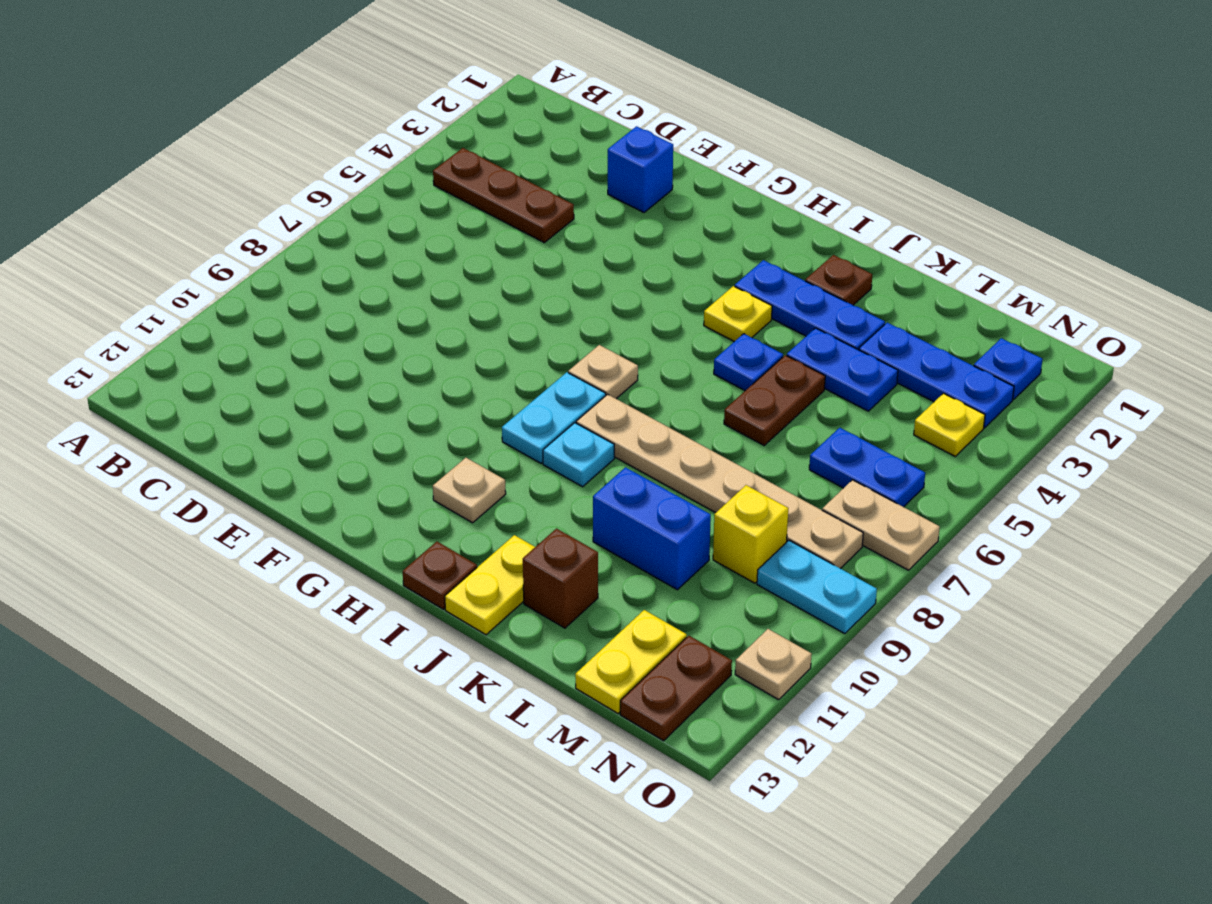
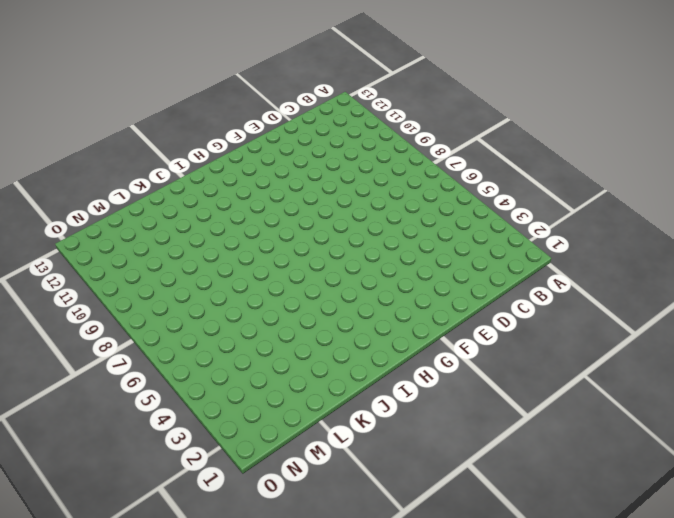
none -> brown plate B4:D4 level 1
none -> blue brick E2 level 1
none -> tan plate H7 level 1

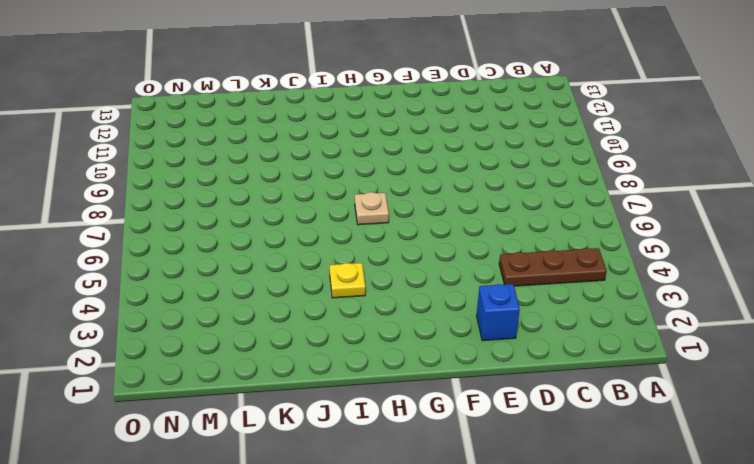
none -> cyan plate H8:H9 level 1
none -> tan plate H11 level 1
none -> blue plate I3:K3 level 1

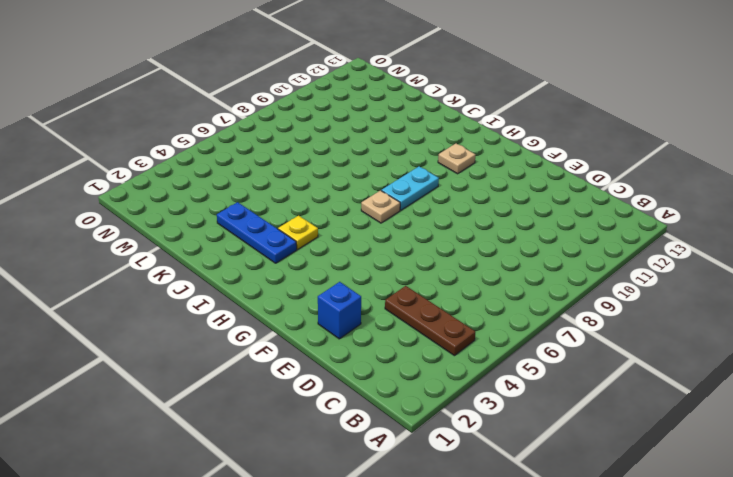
none -> tan plate I8:N8 level 1
none -> cyan plate I9 level 1
none -> brown plate I13 level 1

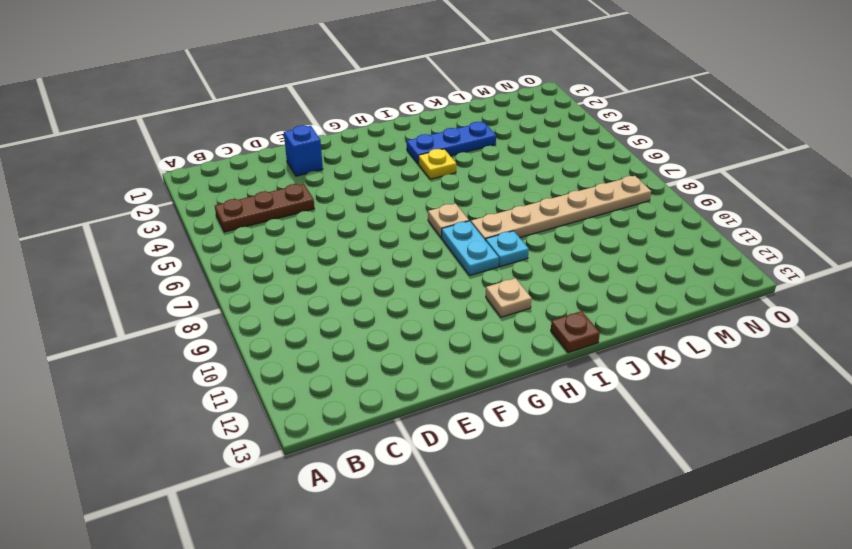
none -> brown plate J2 level 1
none -> blue plate J5 level 1
none -> yellow plate J12:J13 level 1

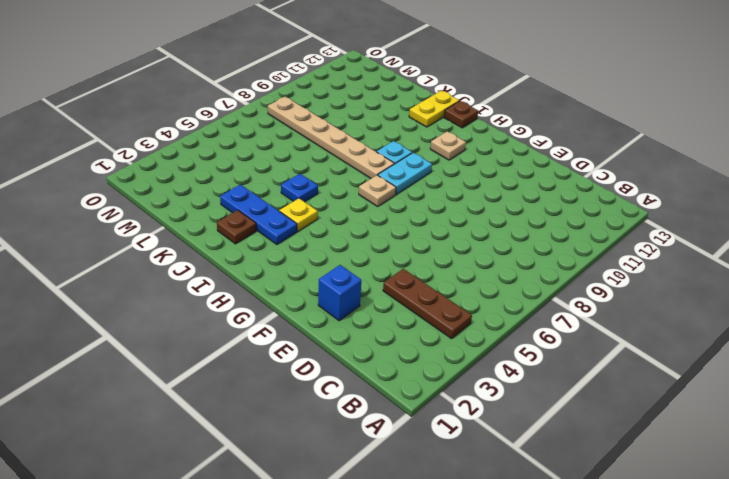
none -> blue plate K4:L4 level 1
none -> brown plate K5:K6 level 1
none -> blue brick K10:L10 level 1

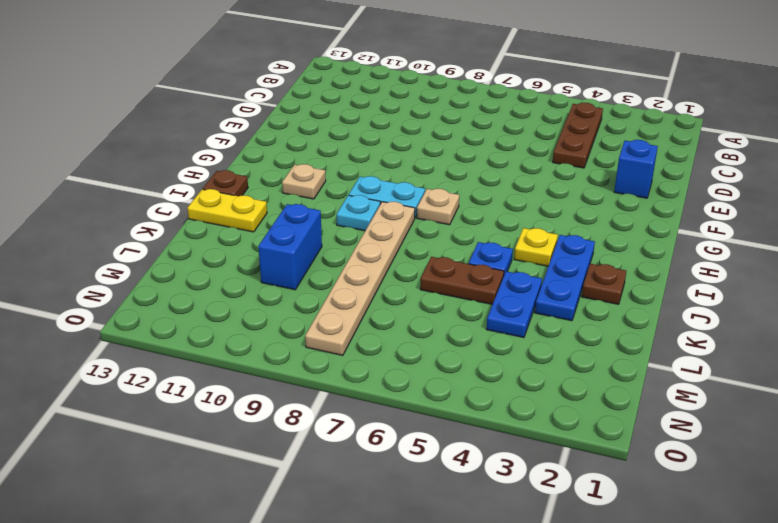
none -> brown brick K12 level 1
none -> blue plate L3:N3 level 1
none -> blue plate M6:N6 level 1

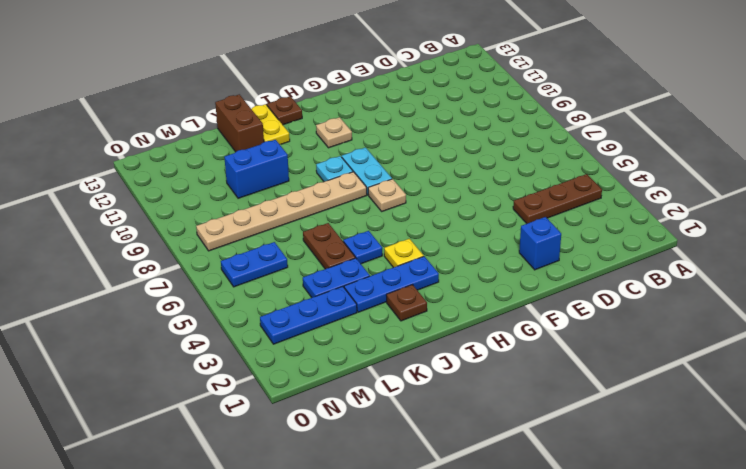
brown brick K12:K13 level 1 -> brown brick K12 level 1
none -> yellow brick M9 level 1
none -> yellow plate M12:M13 level 1
none -> blue plate N2 level 1

